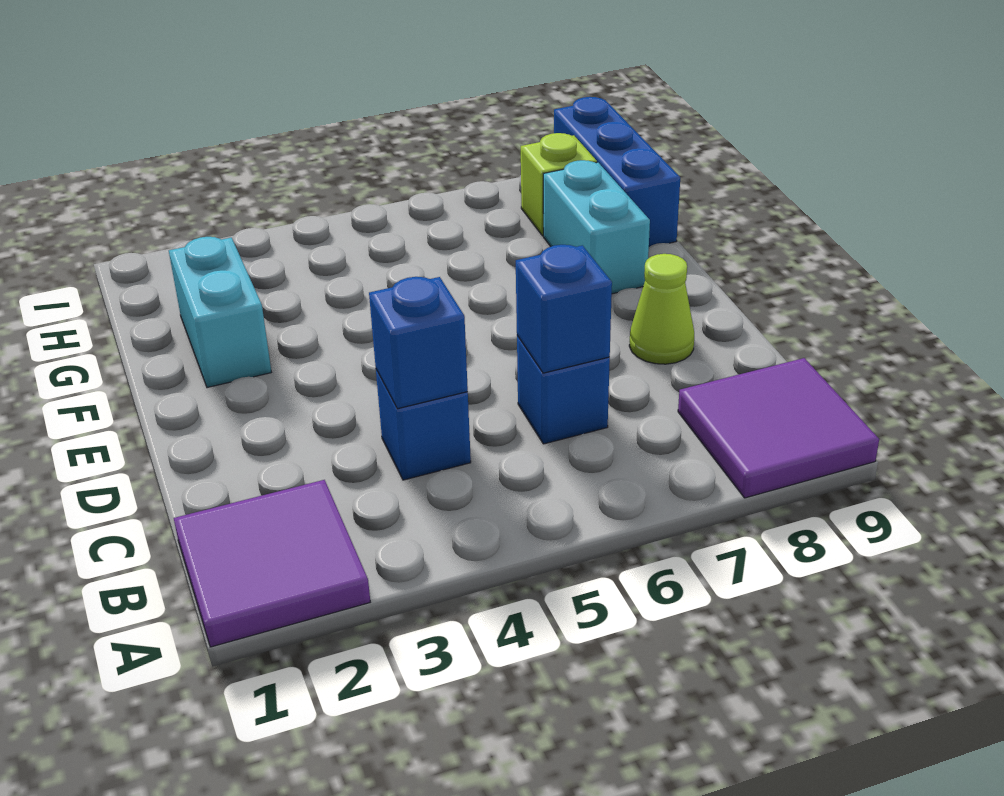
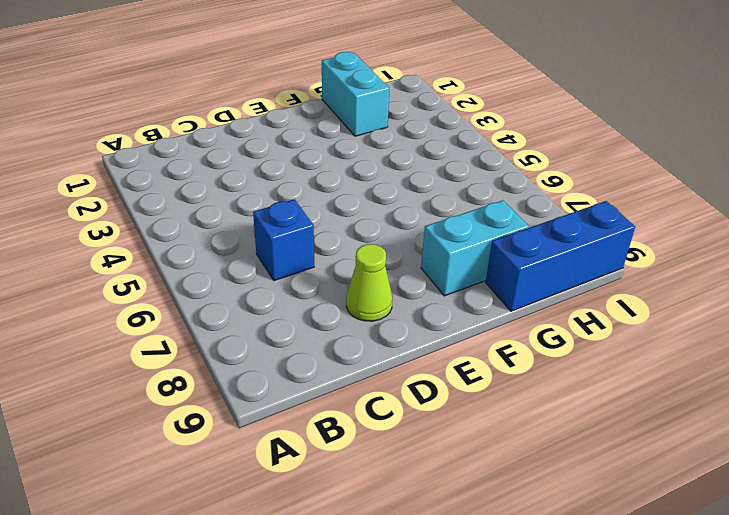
cyan brick G1:G2 level 1 -> cyan brick F2:G2 level 1
none -> purple tile A1:B2 level 1
none -> purple tile A8:B9 level 1

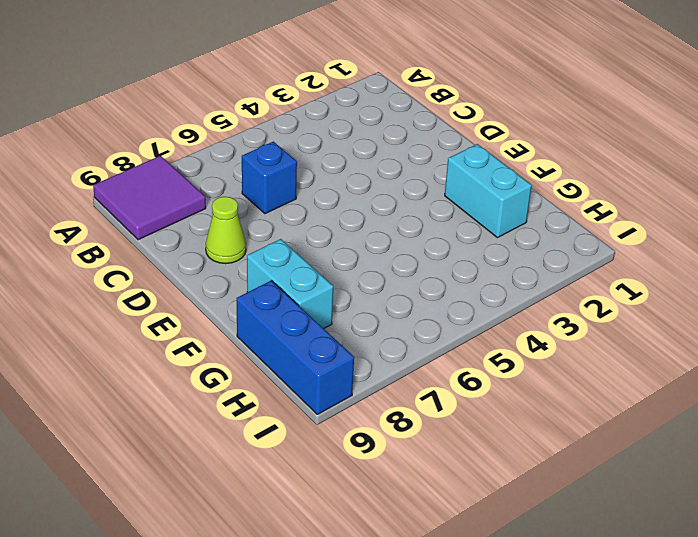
none -> purple tile A1:B2 level 1
none -> blue brick C4 level 1

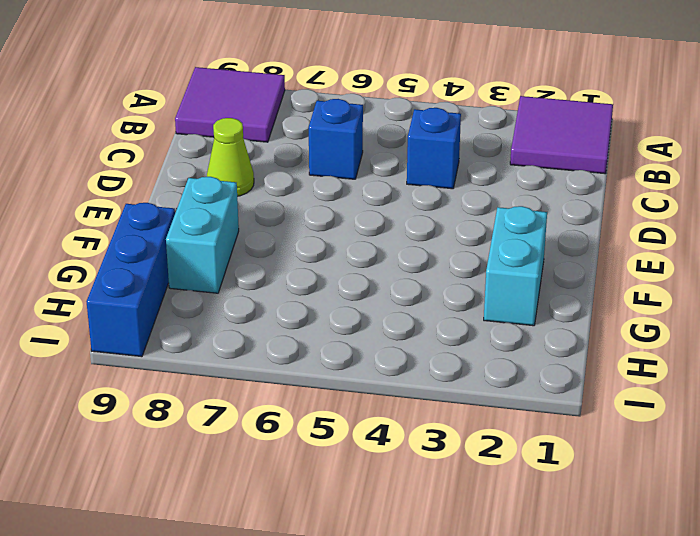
none -> lime brick H8 level 1
none -> blue brick C4 level 2

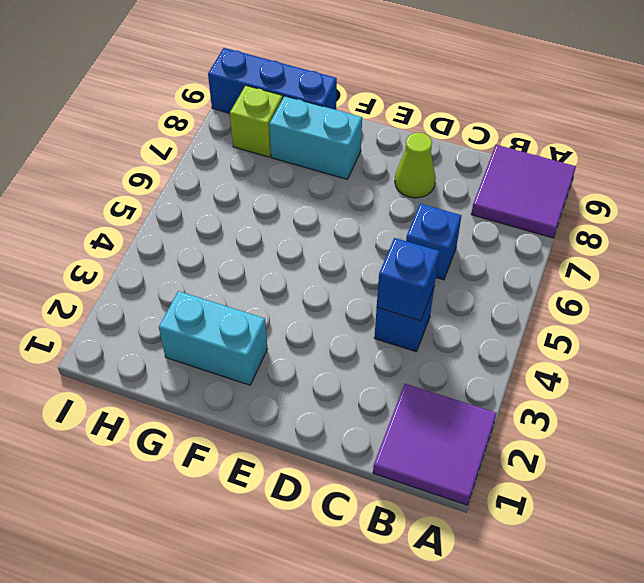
none -> blue brick C6 level 2

